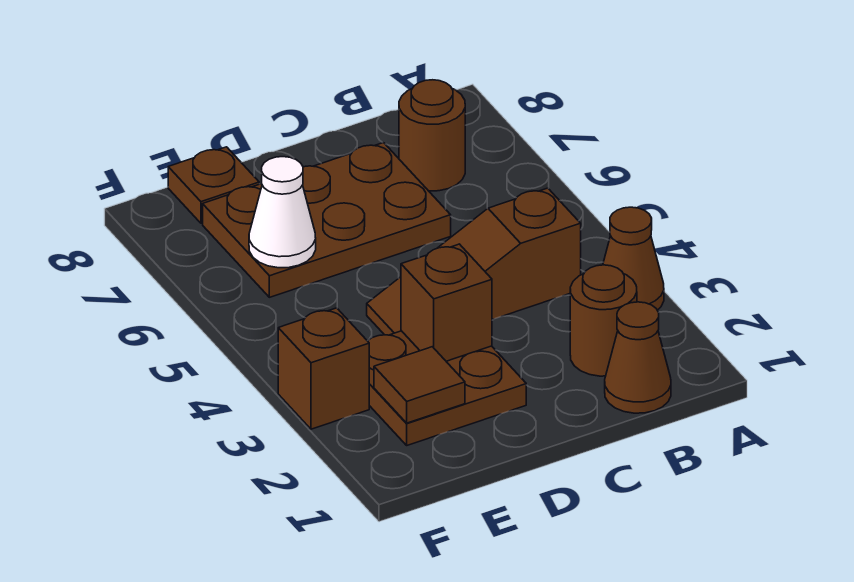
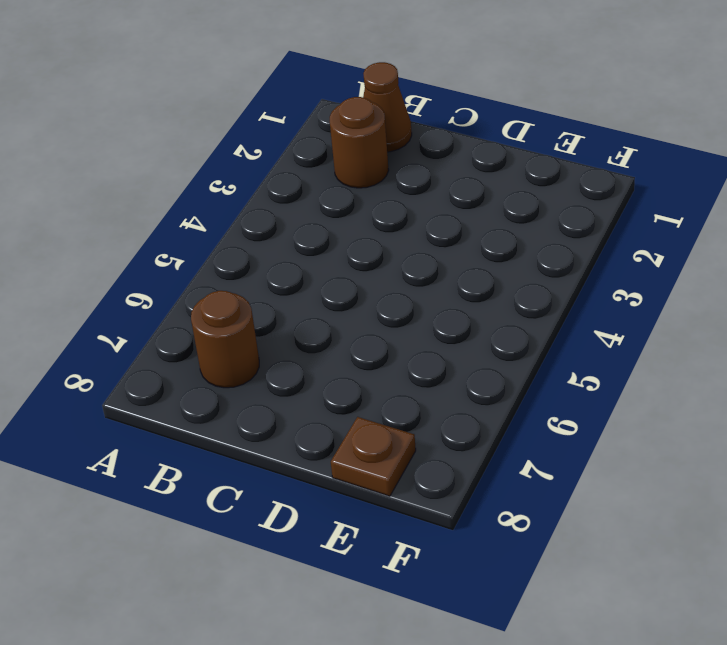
none -> brown cone A3 level 1
none -> brown slope B4:D4 level 1 top B
none -> brown plate C6:E7 level 1

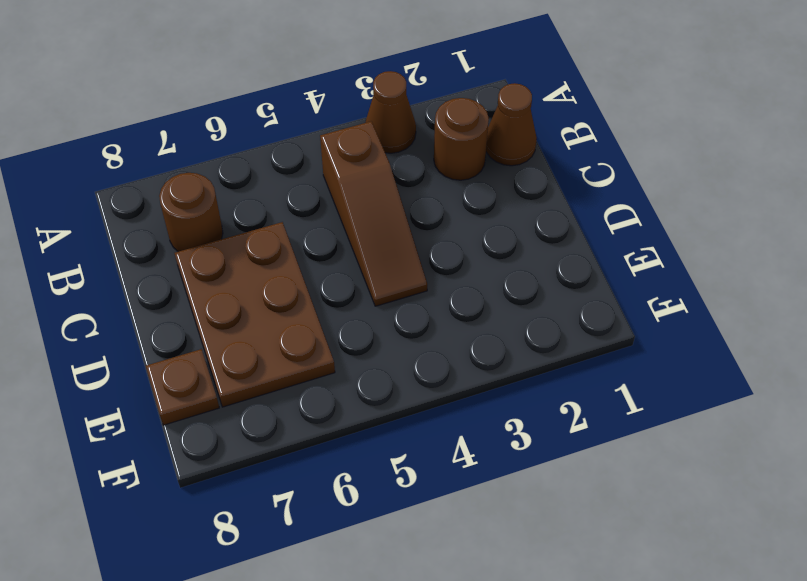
none -> brown plate D2:E3 level 1
none -> brown brick F3 level 1
none -> brown brick D3 level 2

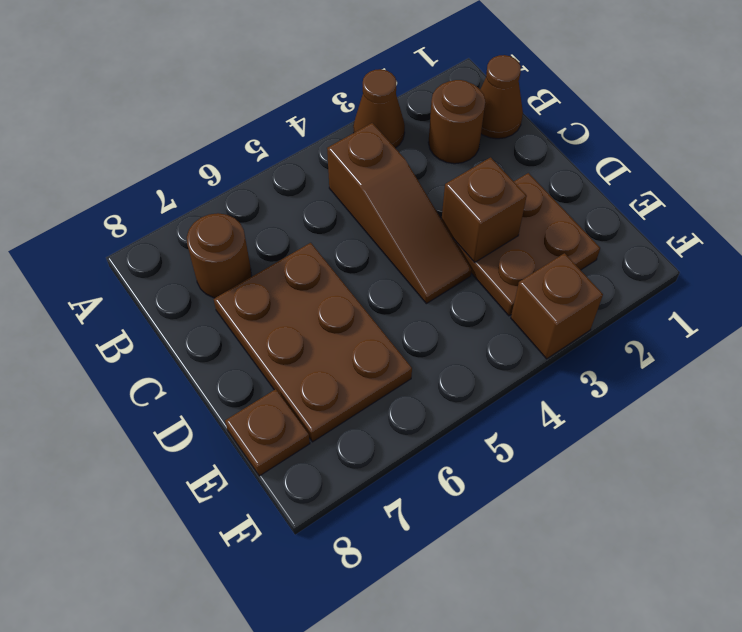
none -> brown tile E2 level 2
none -> white cone E6 level 2

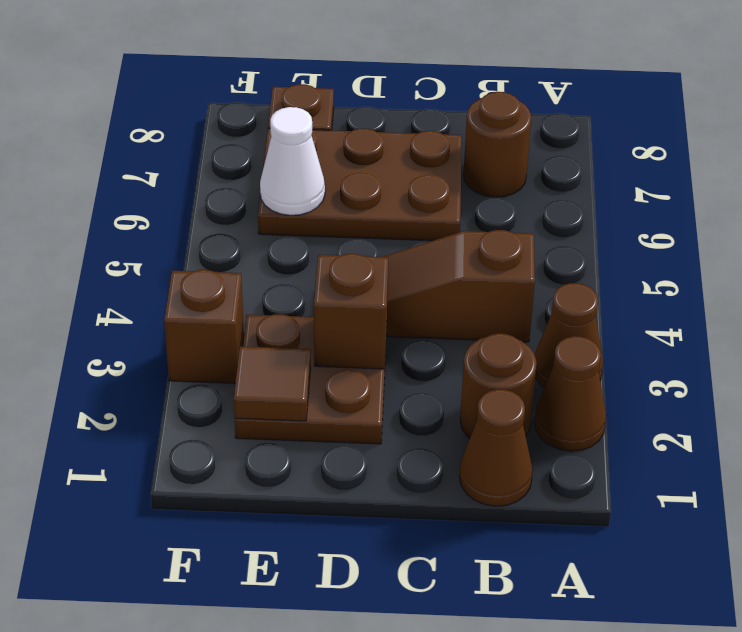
brown cone A2 level 1 -> none

